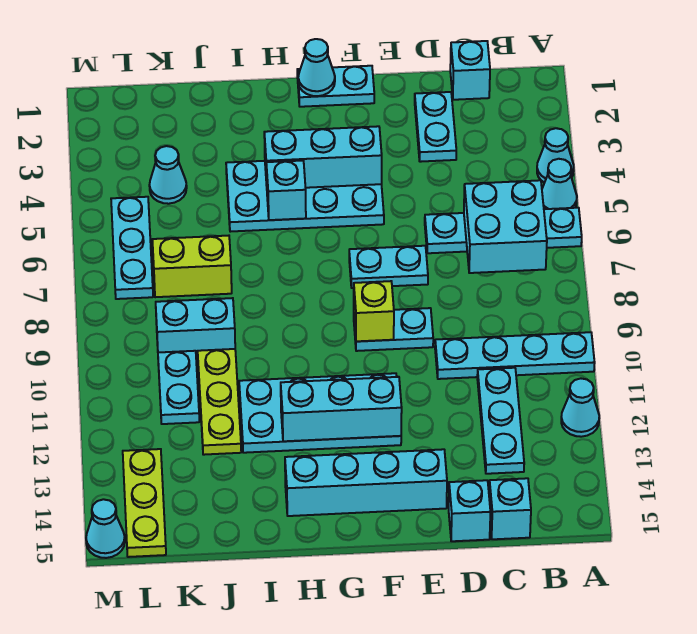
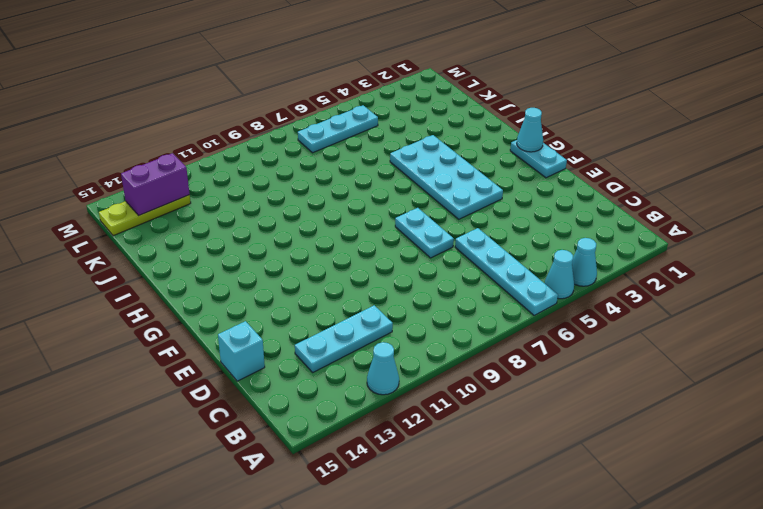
purple brick L13:L14 level 2 -> none
none -> cyan plate A10:D10 level 1
none -> cyan brick C1 level 1
none -> cyan brick C15 level 1
none -> cyan plate D2:D3 level 1

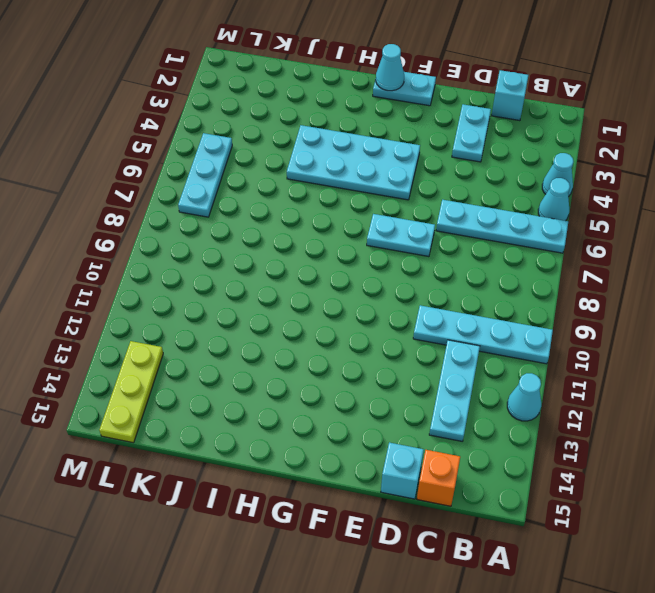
orange brick C15 level 1 -> cyan brick C15 level 1
none -> cyan plate E9:F9 level 1
none -> cyan brick E14:H14 level 1
none -> cyan plate F11:I12 level 1
none -> lime brick J7:K7 level 1

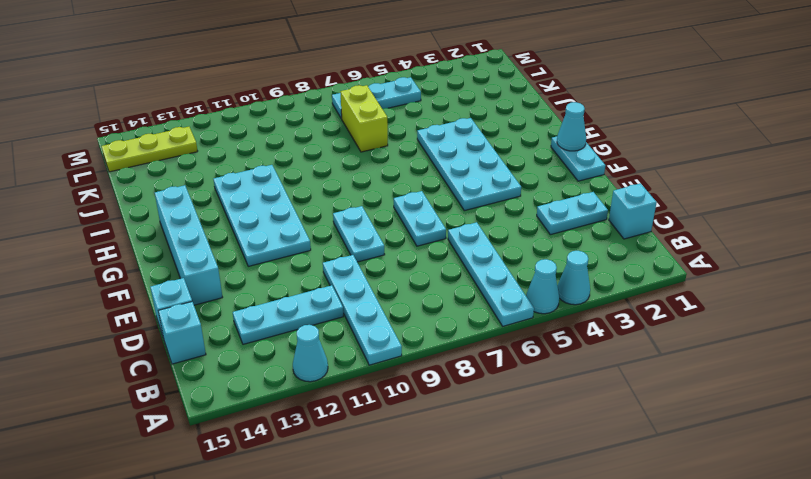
none -> cyan brick J9:K9 level 1
none -> lime plate J10:J12 level 1
none -> cyan cone K4 level 1
none -> cyan plate K10:K11 level 1

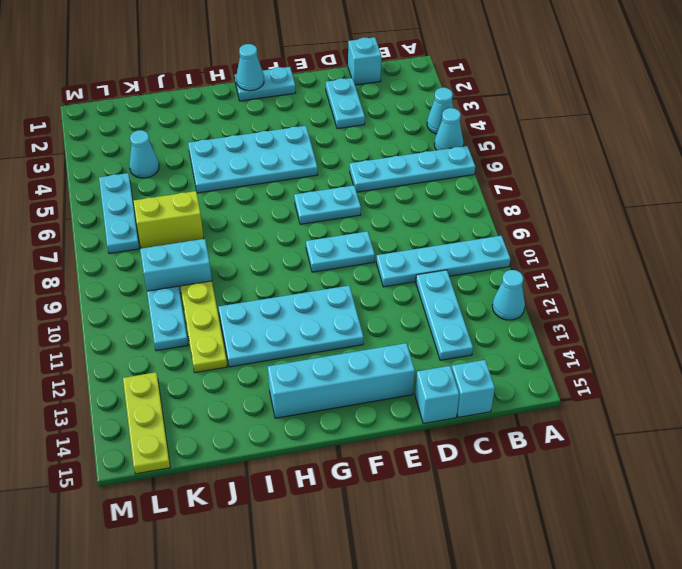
none -> cyan cone M15 level 1
none -> cyan brick B6:C7 level 2
none -> cyan brick F4:H4 level 2
none -> lime brick F9 level 2

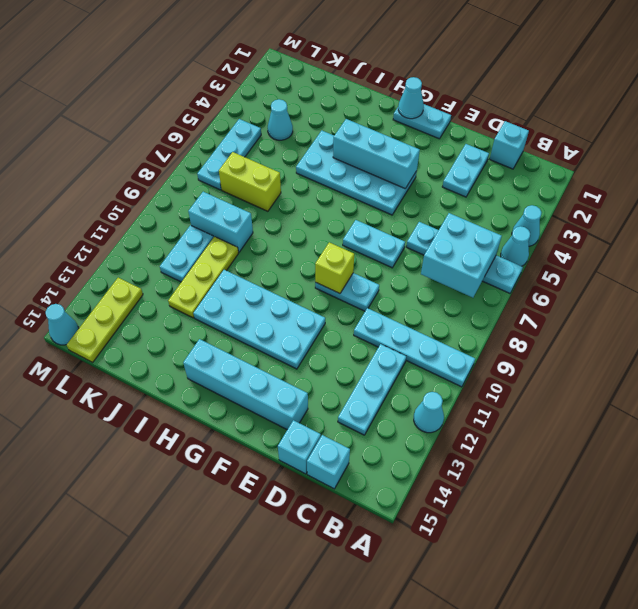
none -> cyan brick F12:H12 level 2
none -> cyan brick H5 level 2

